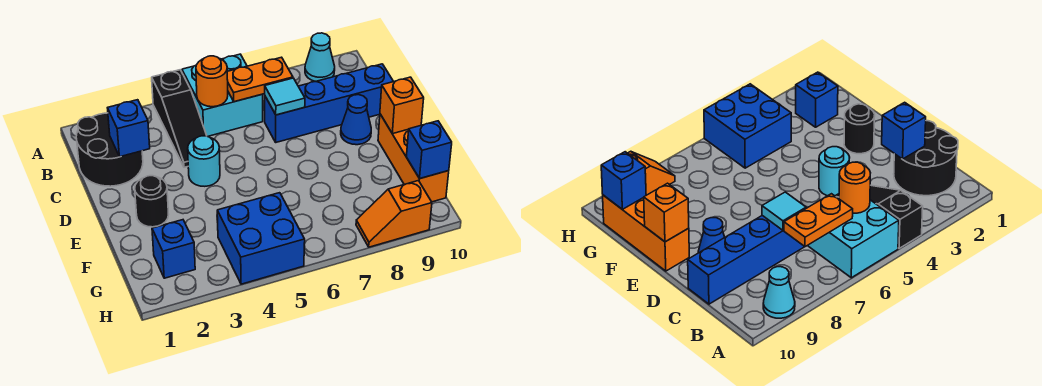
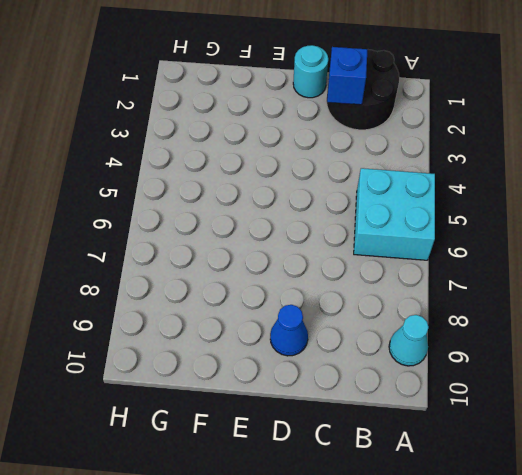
cyan round brick D1 level 1 -> cyan round brick D4 level 1
none -> black slope A4:C4 level 1 top A
none -> blue brick C7:C10 level 1
none -> black round brick E2 level 1

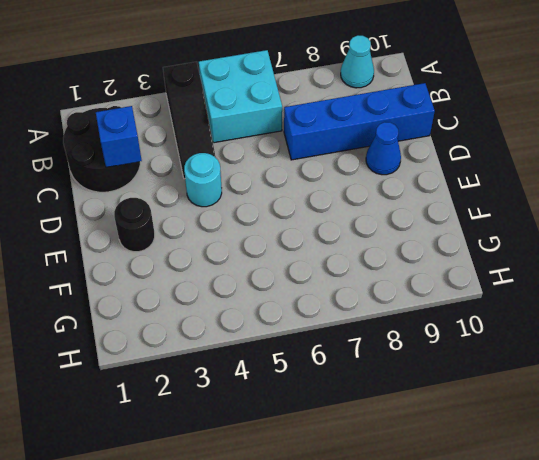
none -> orange brick E10:G10 level 1
none -> blue brick G2 level 1
none -> blue brick G4:H5 level 1

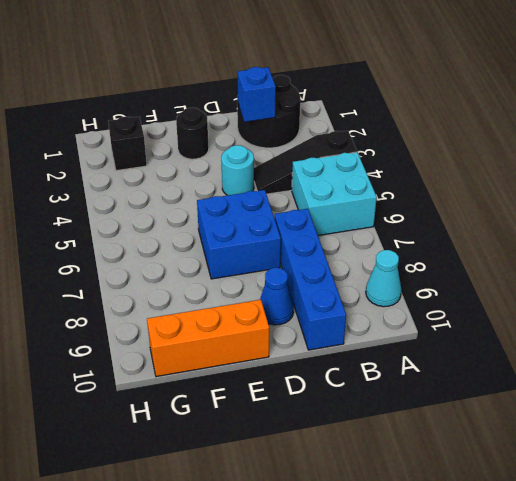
blue brick D6:E7 level 1 -> blue brick G4:H5 level 1
black brick G2 level 1 -> blue brick G2 level 1
none -> orange slope H8:H9 level 1 top 9
none -> orange round brick B5 level 2
none -> orange plate B6:B7 level 2

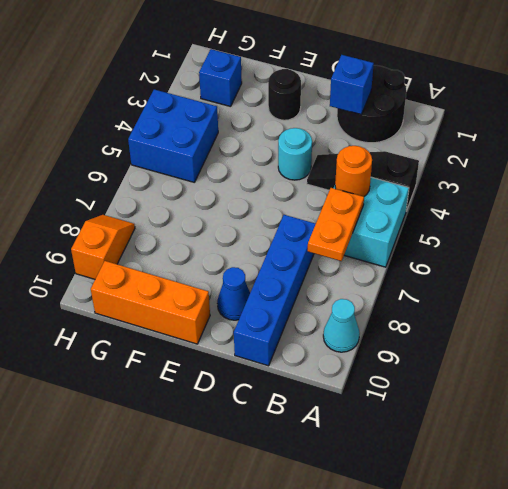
none -> cyan tile C7 level 2
none -> orange brick E10 level 2
none -> blue brick G10 level 2

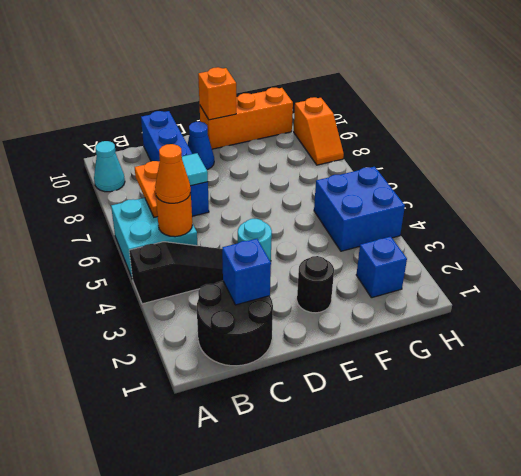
orange cone B5 level 3 -> none
none -> blue brick G10 level 2

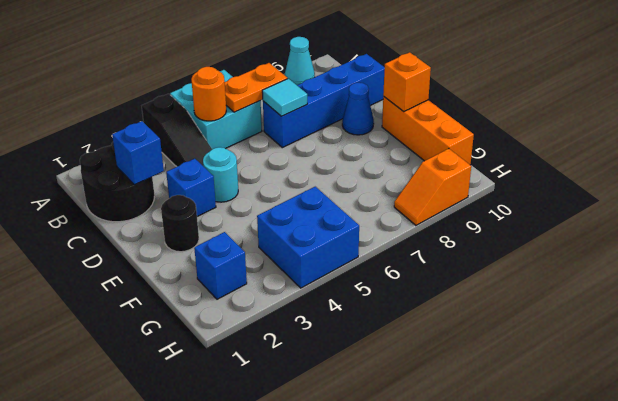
blue brick D3 level 1 -> blue brick G10 level 2

